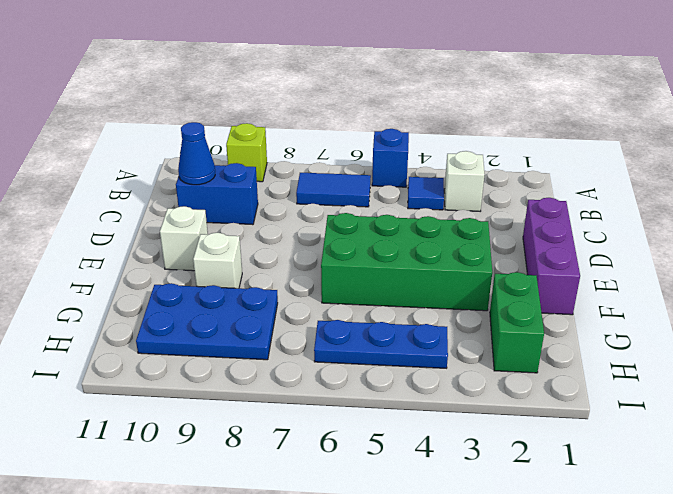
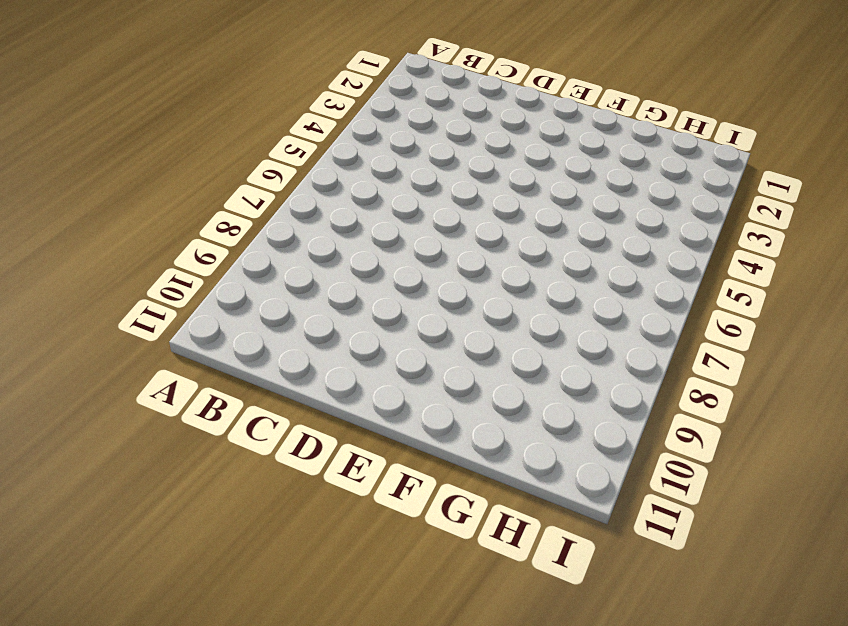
none -> blue brick A5 level 1
none -> lime brick A9 level 1
none -> white brick B3 level 1

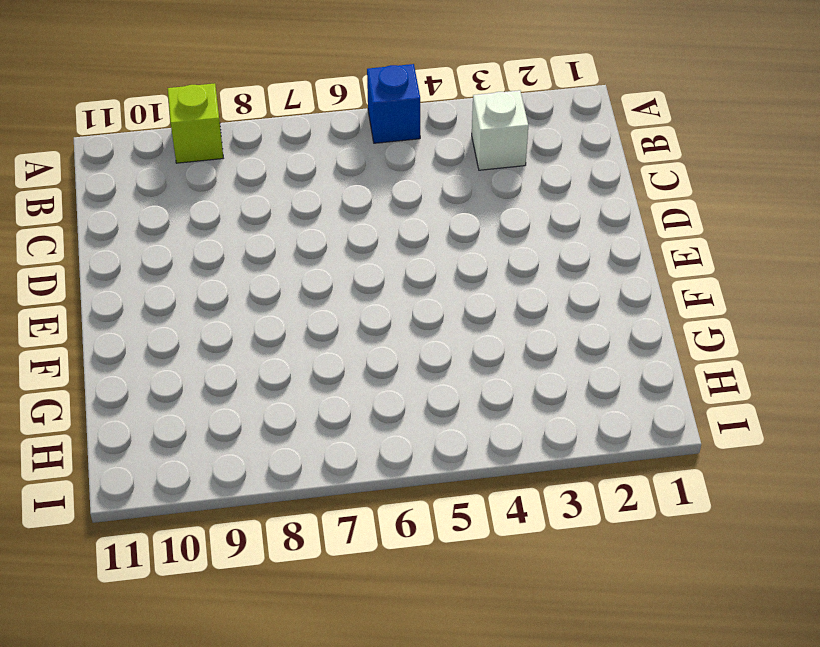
none -> blue tile B4 level 1
none -> blue tile B6:B7 level 1
none -> blue brick C9:C10 level 1

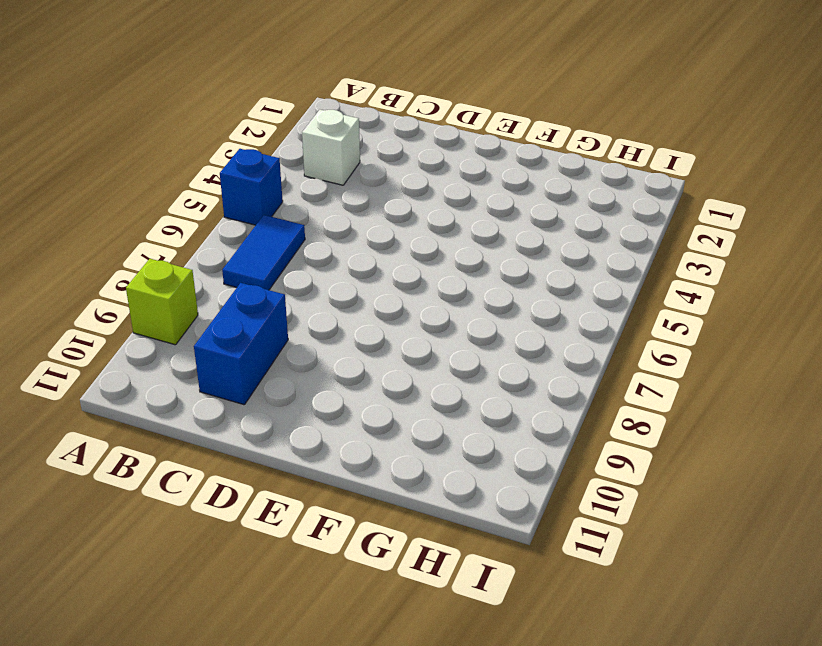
none -> blue tile B4 level 1
none -> purple brick D1:F1 level 1
none -> green brick E3:F6 level 1

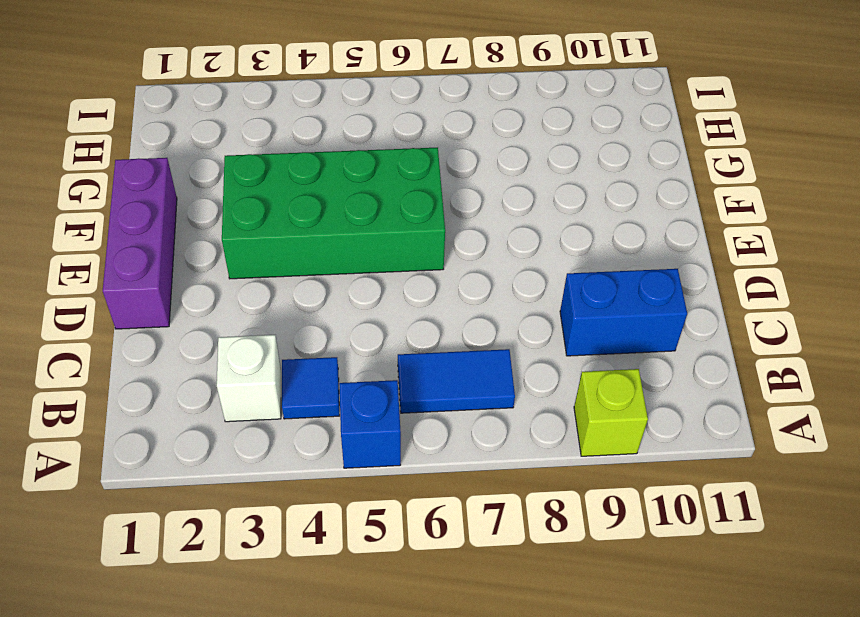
none -> white brick E10 level 1
none -> white brick F9 level 1
none -> green brick G2:H2 level 1

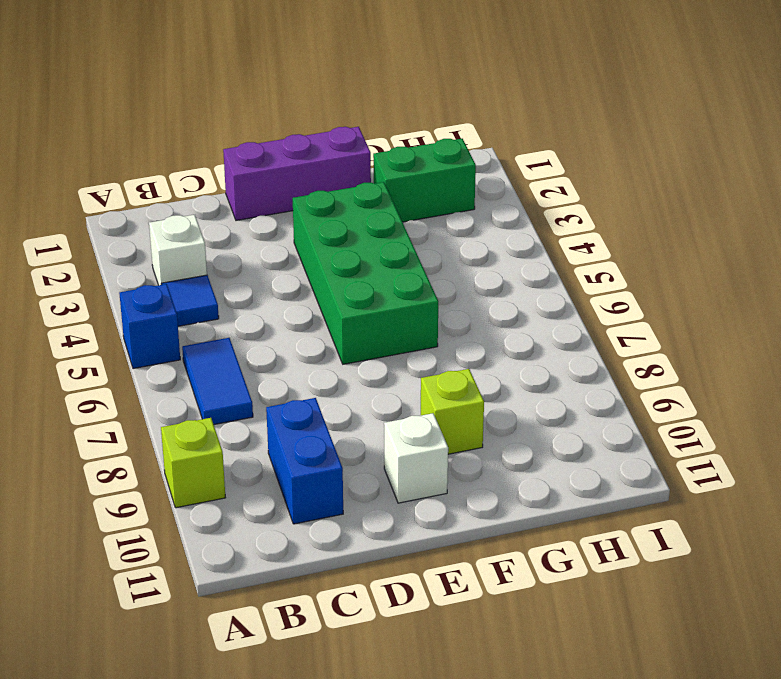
lime brick F9 level 1 -> white brick F9 level 1
none -> blue plate G8:H10 level 1
none -> blue plate H4:H6 level 1
none -> blue cone C10 level 2

